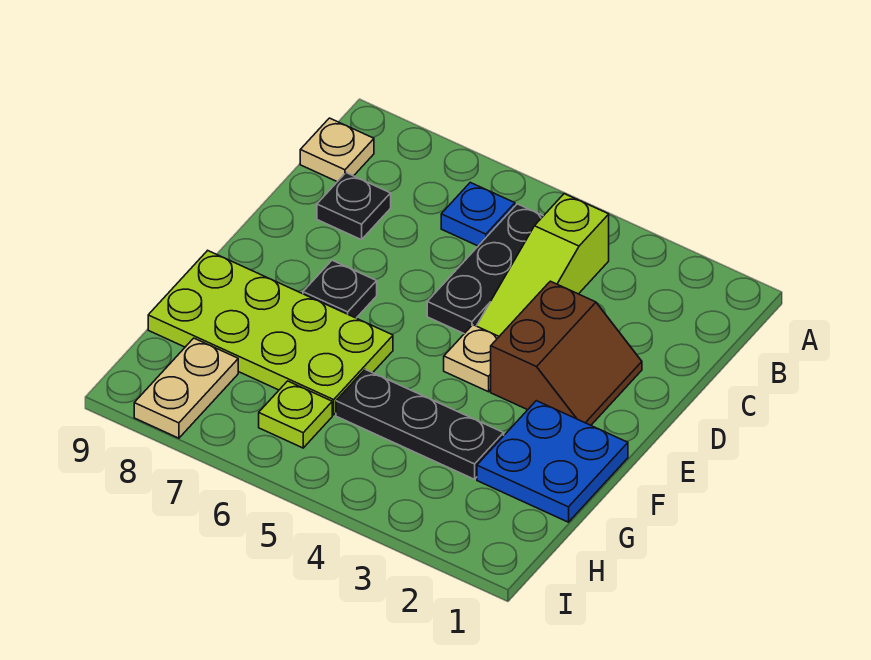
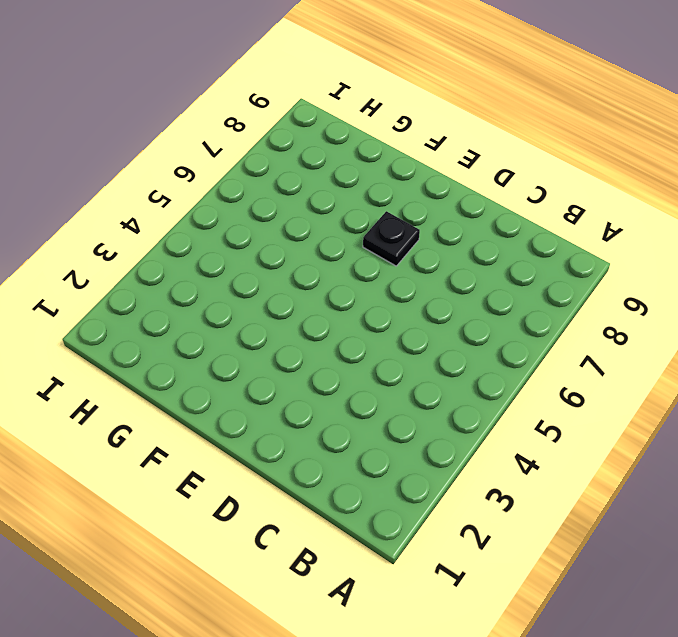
none -> lime slope B4:D4 level 1 top B
none -> black plate B5:D5 level 1
none -> blue plate B6 level 1

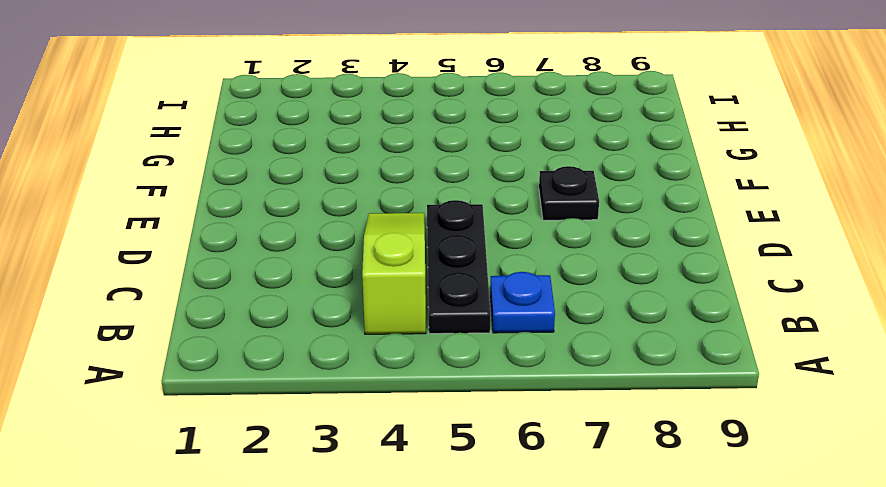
none -> tan plate B9 level 1
none -> black plate C8 level 1
none -> brown slope D2:E3 level 1 top 3

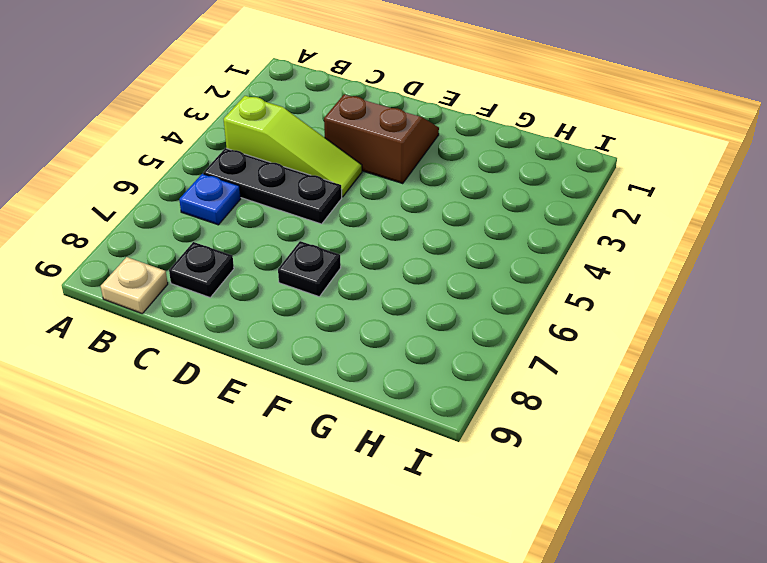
none -> tan plate E4 level 1
none -> blue plate F1:G2 level 1
none -> lime plate F6:G9 level 1

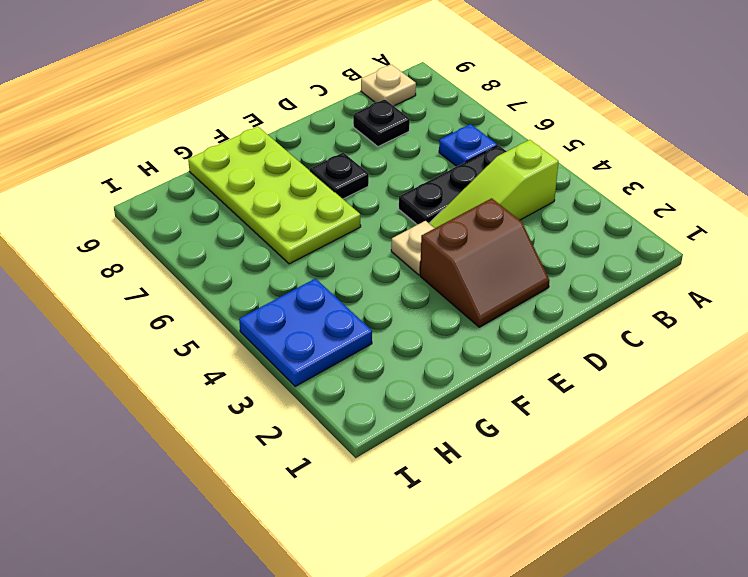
blue plate H3:I4 level 1 -> blue plate F1:G2 level 1
none -> black plate G3:G5 level 1
none -> lime plate H6 level 1
none -> tan plate H8:I8 level 1

